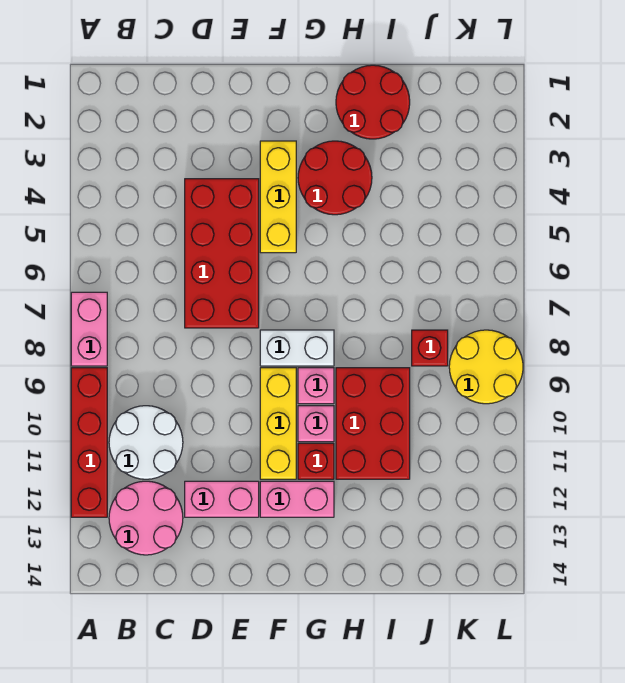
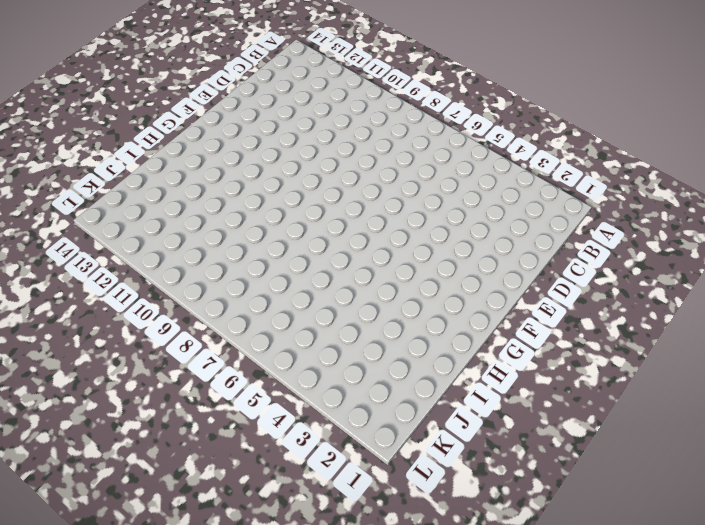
none -> pink brick A7:A8 level 1
none -> red brick A9:A12 level 1
none -> white round brick B10:C11 level 1

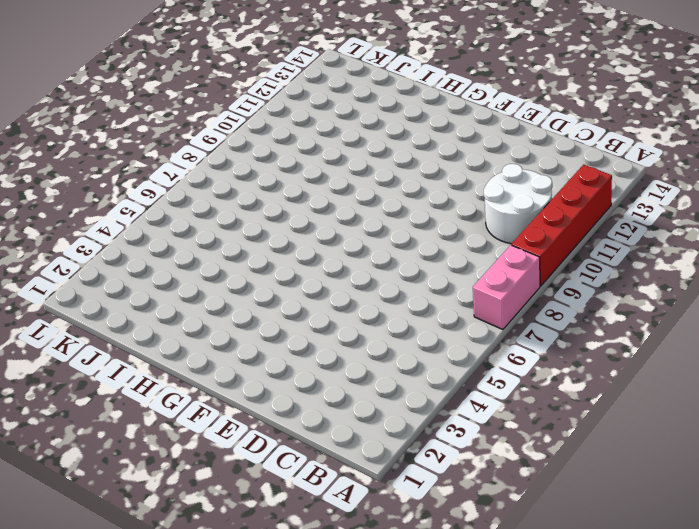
none -> pink round brick B12:C13 level 1
none -> red brick D4:E7 level 1
none -> pink brick D12:E12 level 1

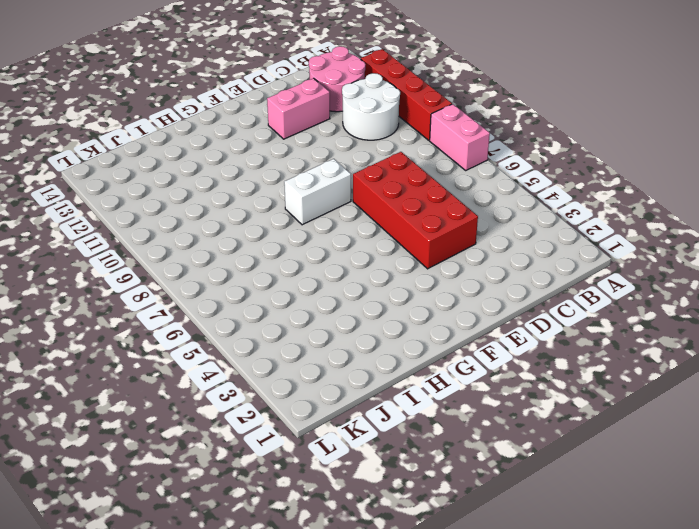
none -> yellow brick F3:F5 level 1
none -> yellow brick F9:F11 level 1
none -> pink brick F12:G12 level 1

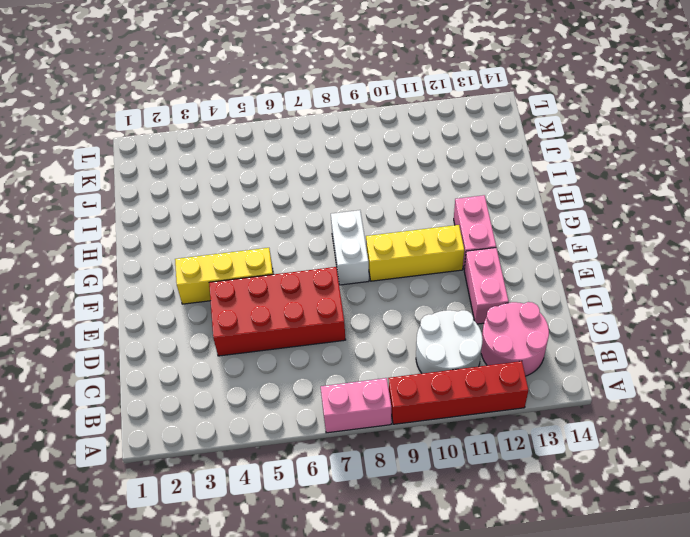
none -> red round brick G3:H4 level 1
none -> pink brick G9 level 1
none -> pink brick G10 level 1

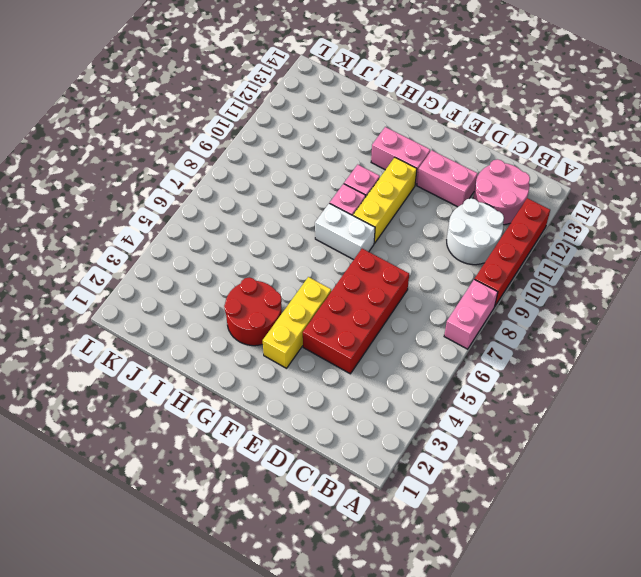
none -> red brick G11 level 1
none -> red round brick H1:I2 level 1
none -> red brick H9:I11 level 1

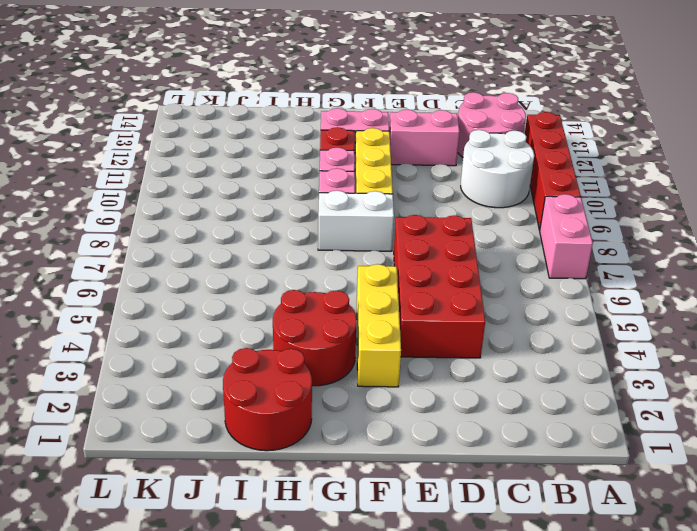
none -> red brick H9:I11 level 1
none -> red brick J8 level 1
none -> yellow round brick K8:L9 level 1

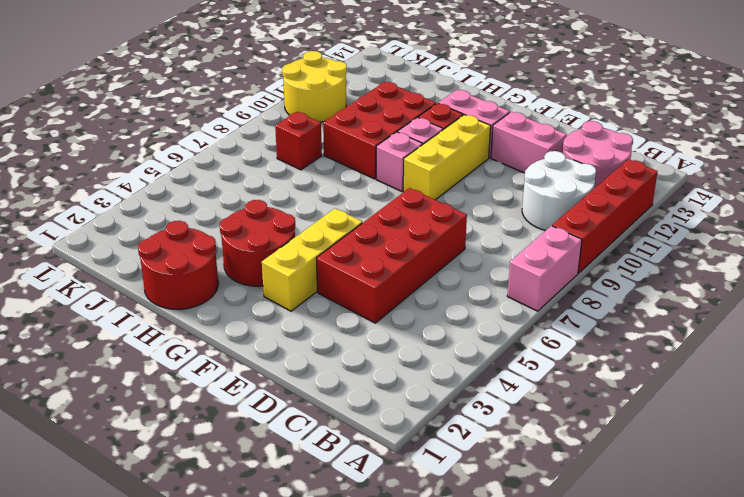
yellow round brick K10:L11 level 1 -> yellow round brick K8:L9 level 1
none -> white brick F8:G8 level 1

